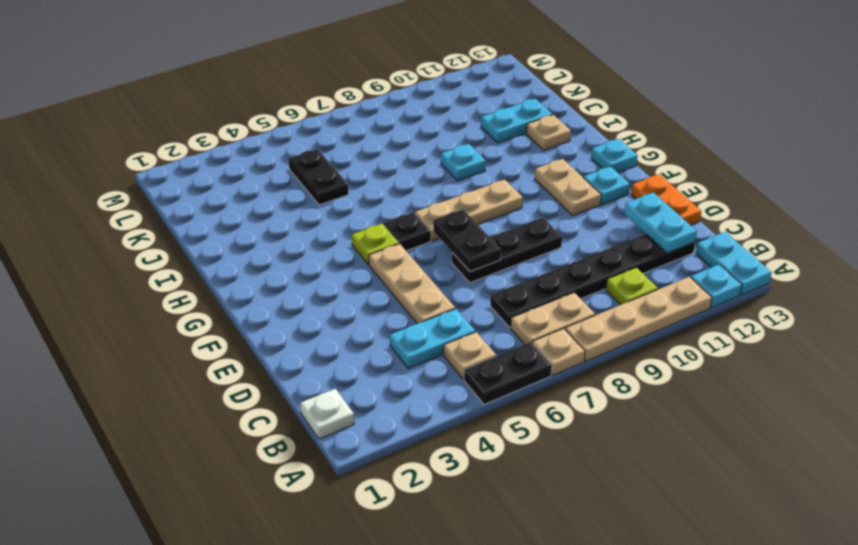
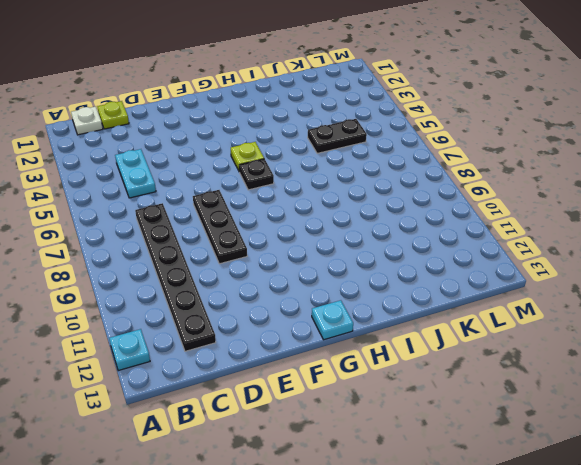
lime plate C1 level 1 -> lime plate B10 level 1
none -> black plate A5:A6 level 1
none -> tan plate A7 level 1
none -> tan plate A8:A11 level 1

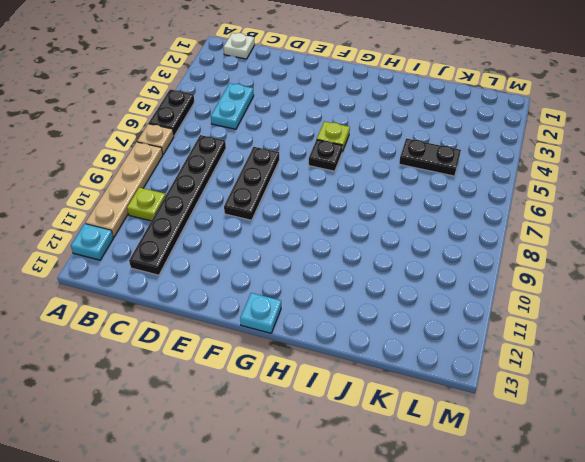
none -> cyan plate A13:B13 level 1
none -> tan plate B5 level 1
none -> tan plate B7:B8 level 1

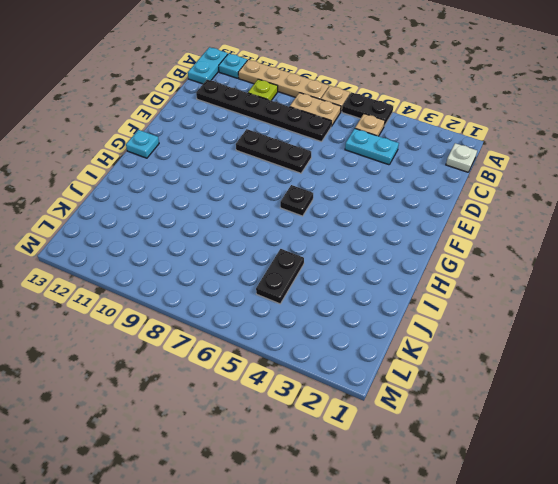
none -> tan plate D5:F5 level 1
none -> orange plate D13:E13 level 1
none -> tan plate F11:G11 level 1

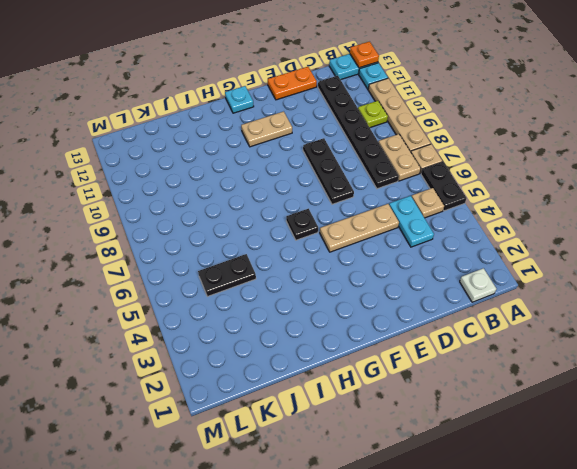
orange plate A13 level 2 -> none
none -> cyan plate F12 level 1
none -> lime plate G5 level 1
none -> tan plate G7:G9 level 1

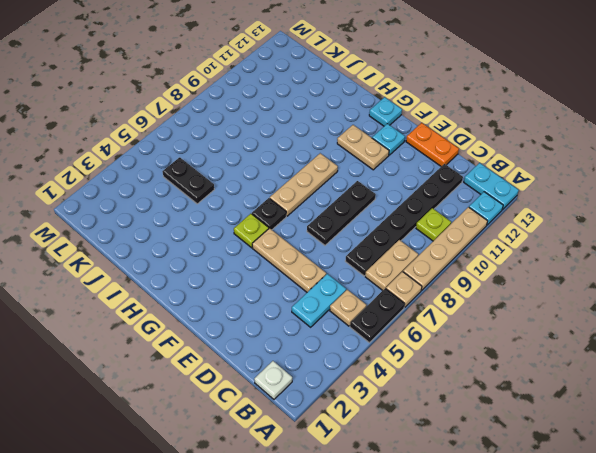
none -> cyan plate I9 level 1
none -> tan plate I12 level 1
none -> cyan plate J11:J12 level 1

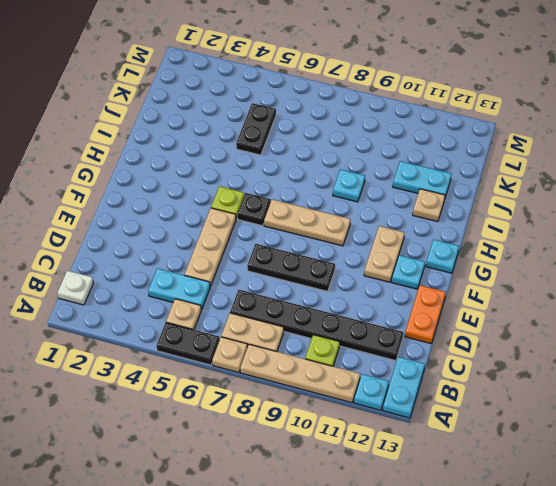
none -> cyan plate C12:D12 level 2
none -> black plate E7:F7 level 2

